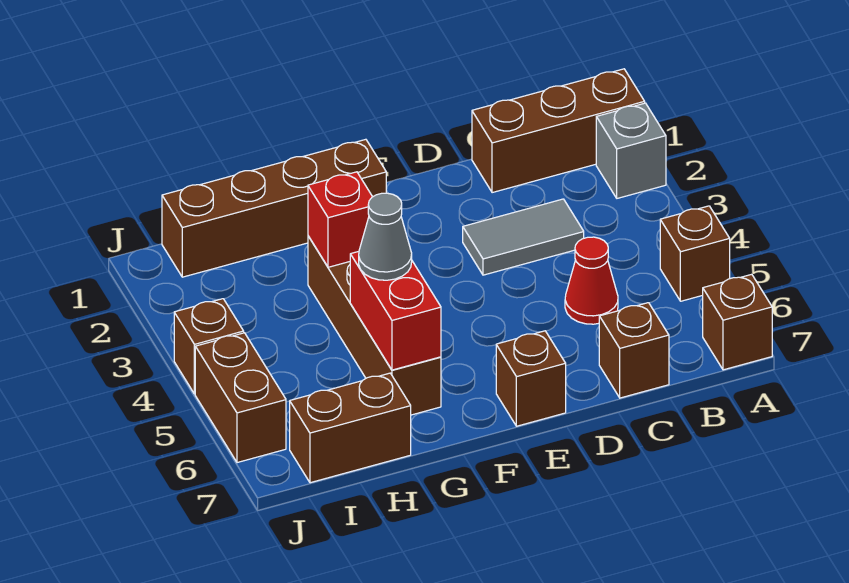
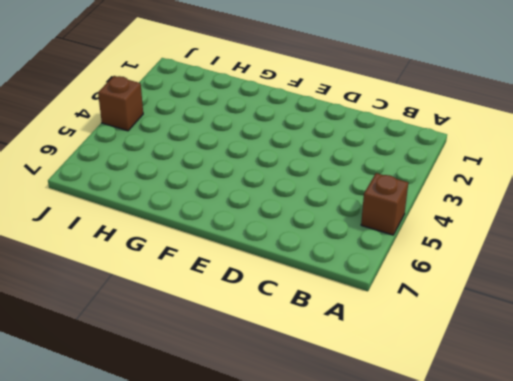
none -> brown brick A1:C1 level 1
none -> grey brick A2 level 1
none -> brown brick A7 level 1

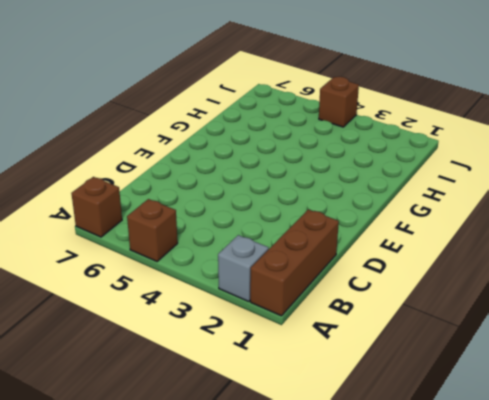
none -> grey tile C3:D3 level 1
none -> red cone C5 level 1
none -> brown brick C7 level 1

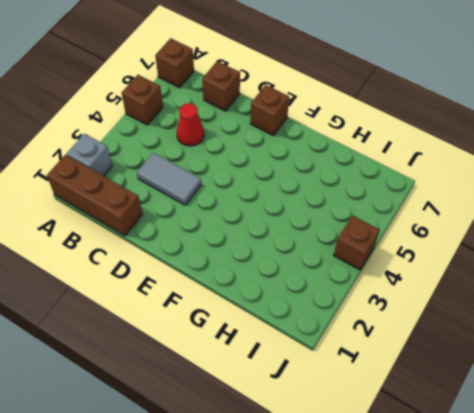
none -> brown brick F1:I1 level 1
none -> brown brick G3:G6 level 1
none -> brown brick H7:I7 level 1

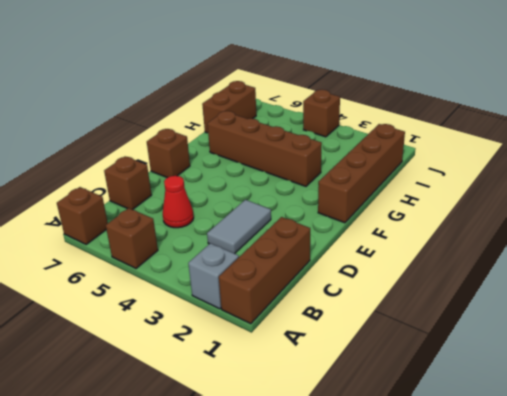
none -> brown brick J5:J6 level 1
none -> red brick G3 level 2
none -> red brick G5:G6 level 2

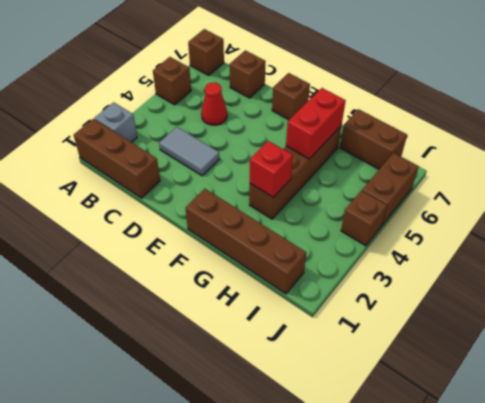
none -> grey cone G5 level 3

